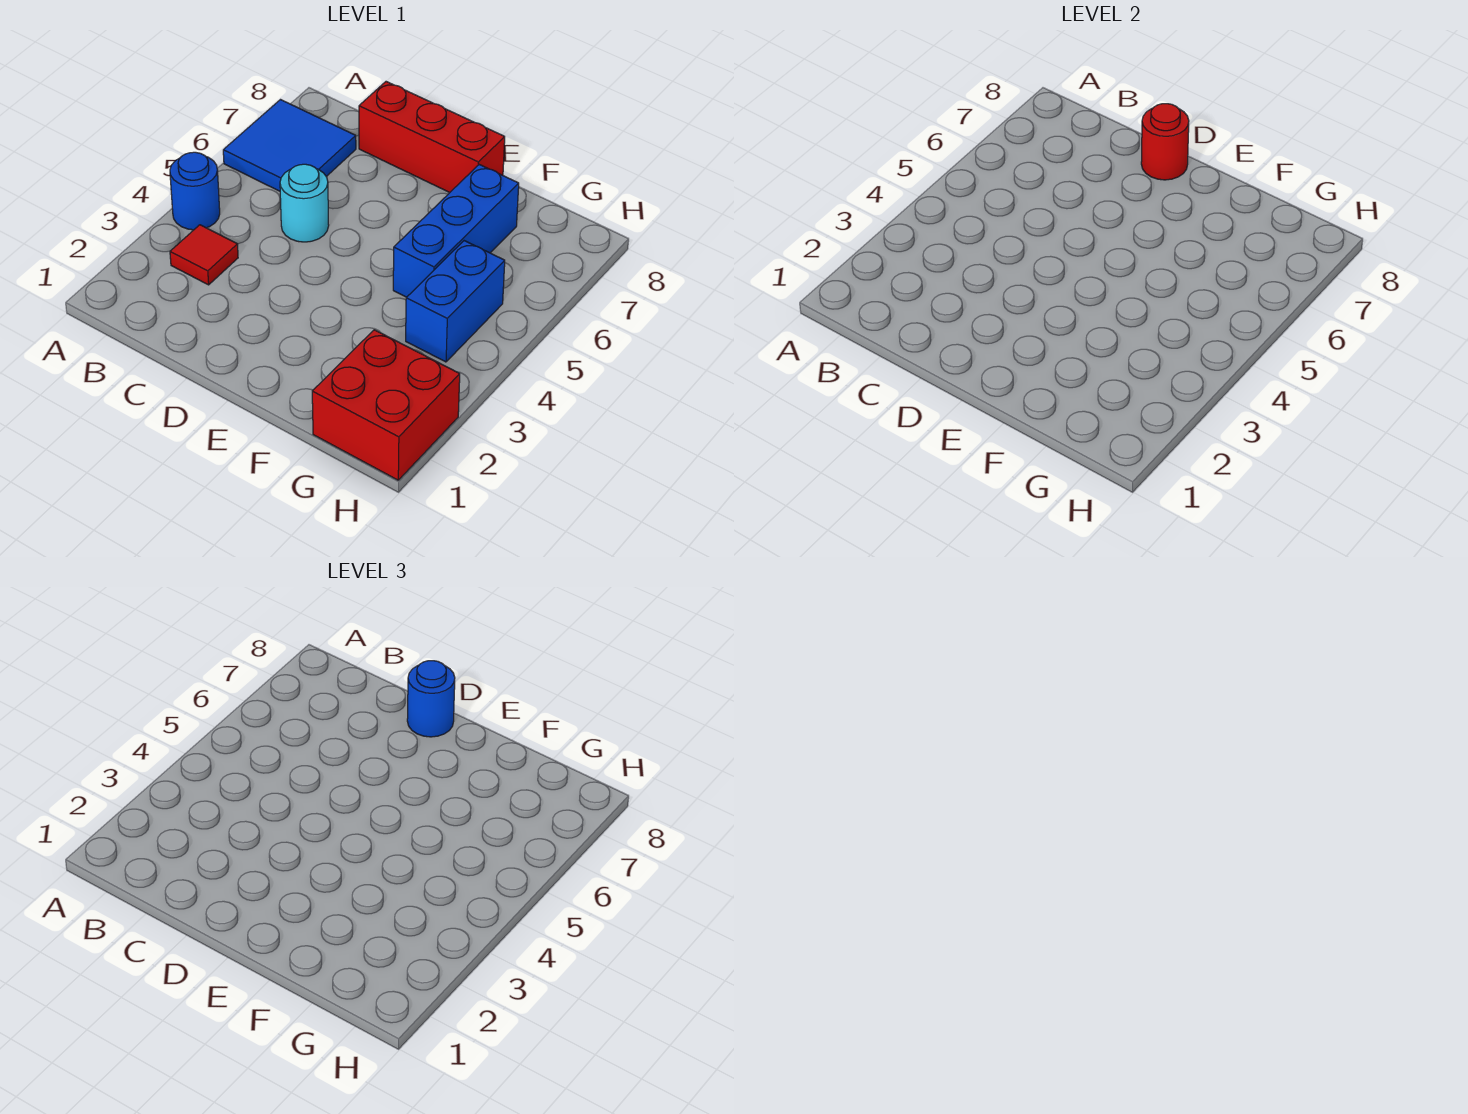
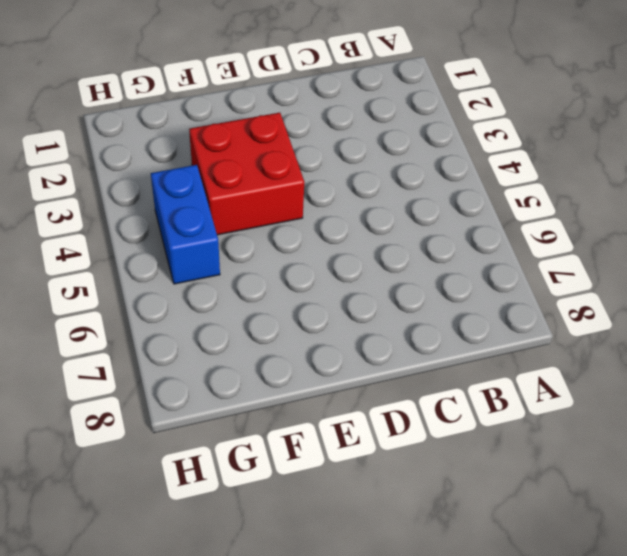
red brick E3:F4 level 1 -> red brick G1:H2 level 1
none -> blue round brick A4 level 1
none -> blue tile A6:B7 level 1

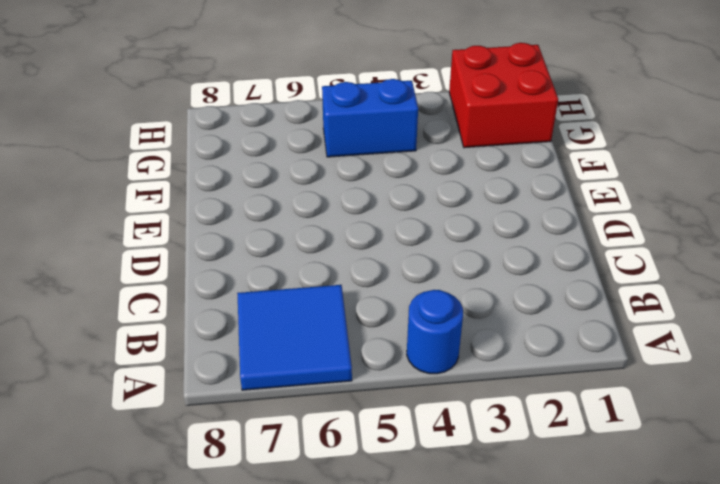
none -> red tile B3 level 1
none -> cyan round brick C5 level 1

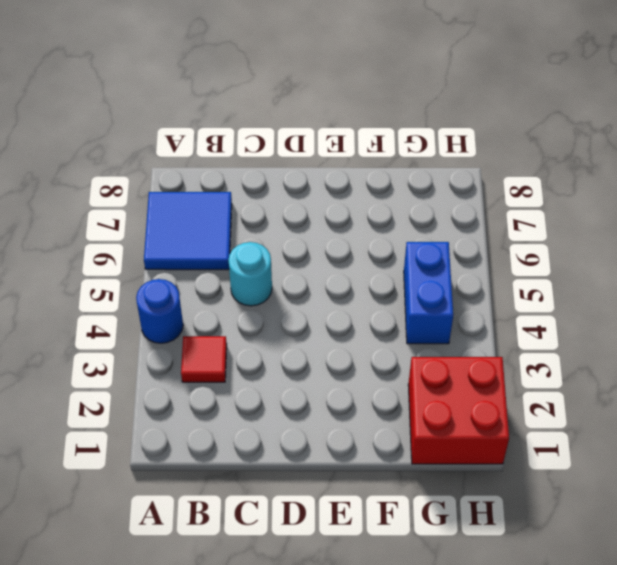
none -> red brick C8:E8 level 1
none -> blue brick F5:F7 level 1

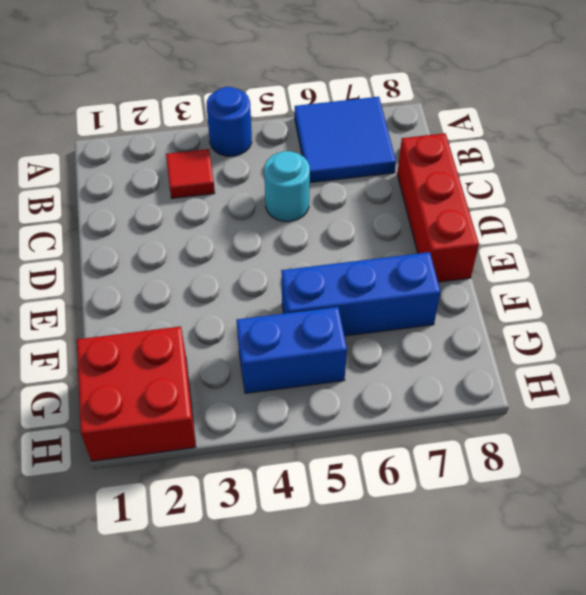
none -> red round brick D8 level 2
none -> blue round brick D8 level 3

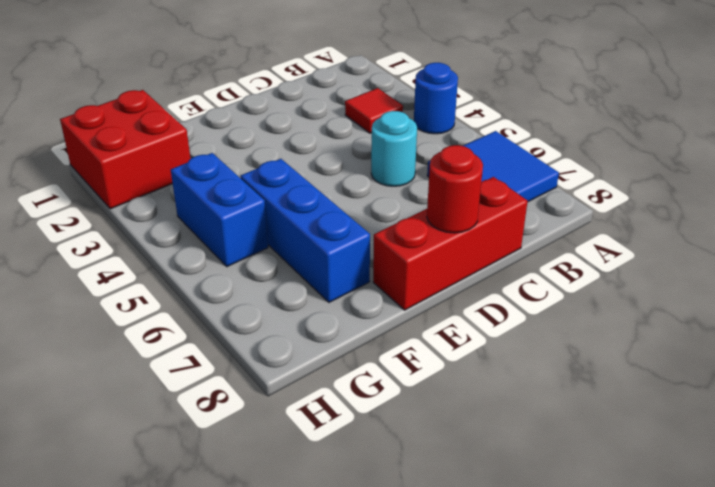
none -> blue round brick D8 level 3

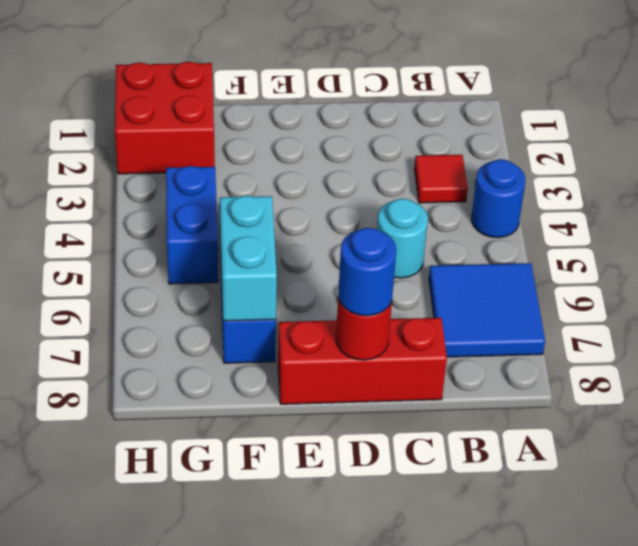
cyan brick F6:F7 level 2 -> none

